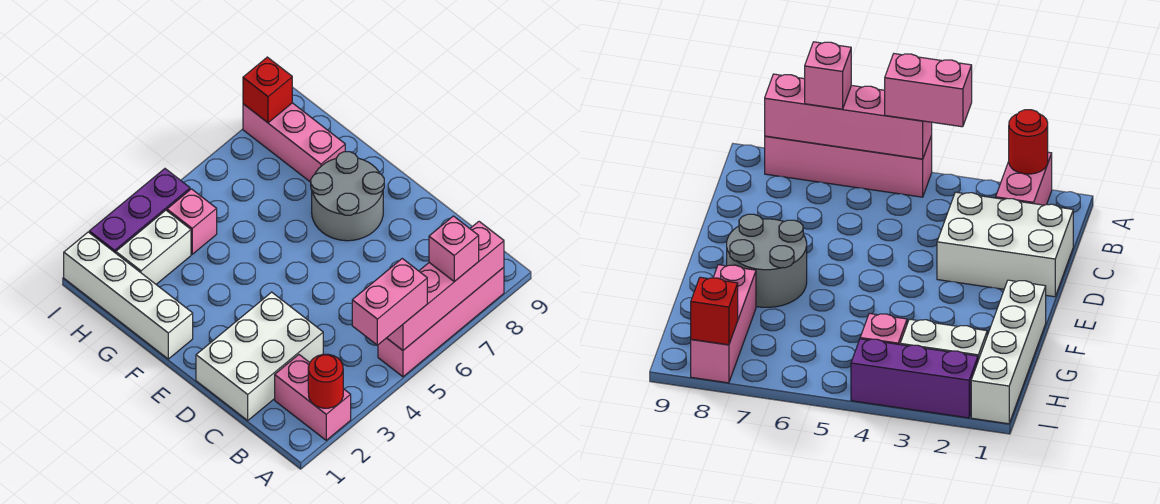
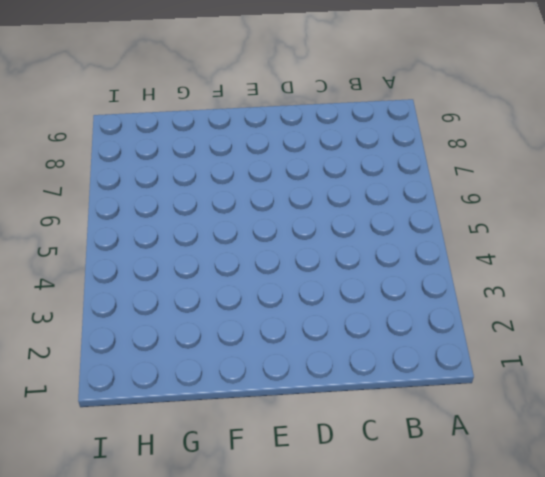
none -> pink brick A2:B2 level 1
none -> pink brick A5:A8 level 1
none -> white brick C1:D3 level 1

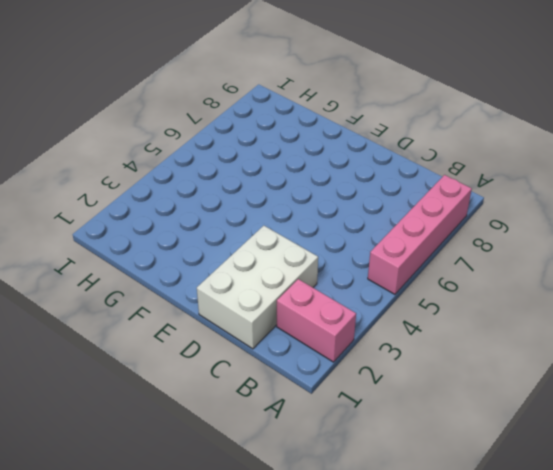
none -> grey round brick E7:F8 level 1
none -> white brick F1:I1 level 1
none -> pink brick G8:I8 level 1

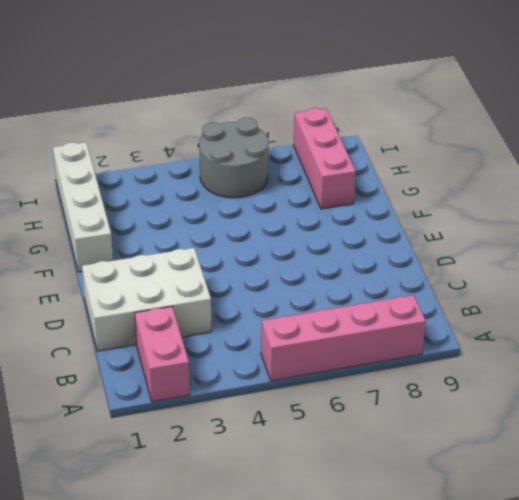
grey round brick H5:I6 level 1 -> grey round brick E7:F8 level 1
none -> white brick H2:H3 level 1
none -> pink brick H4 level 1
none -> purple brick I2:I4 level 1

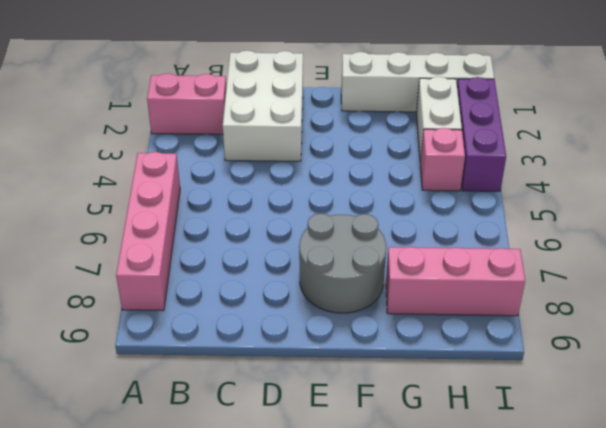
none -> red round brick A2 level 2
none -> pink brick A5:A8 level 2
none -> red brick I8 level 2

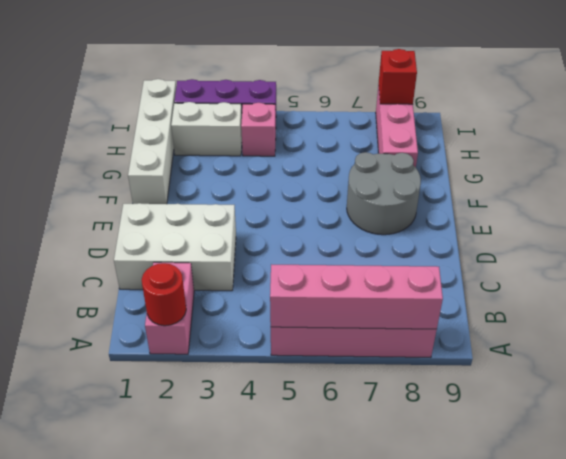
none -> pink brick A4:A5 level 3
none -> pink brick A7 level 3

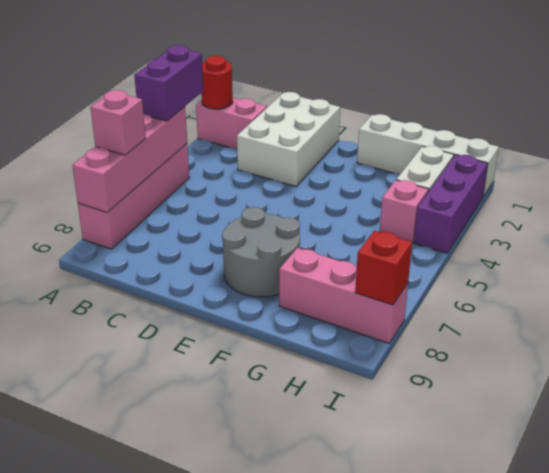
purple brick A4:A5 level 3 -> pink brick A4:A5 level 3

